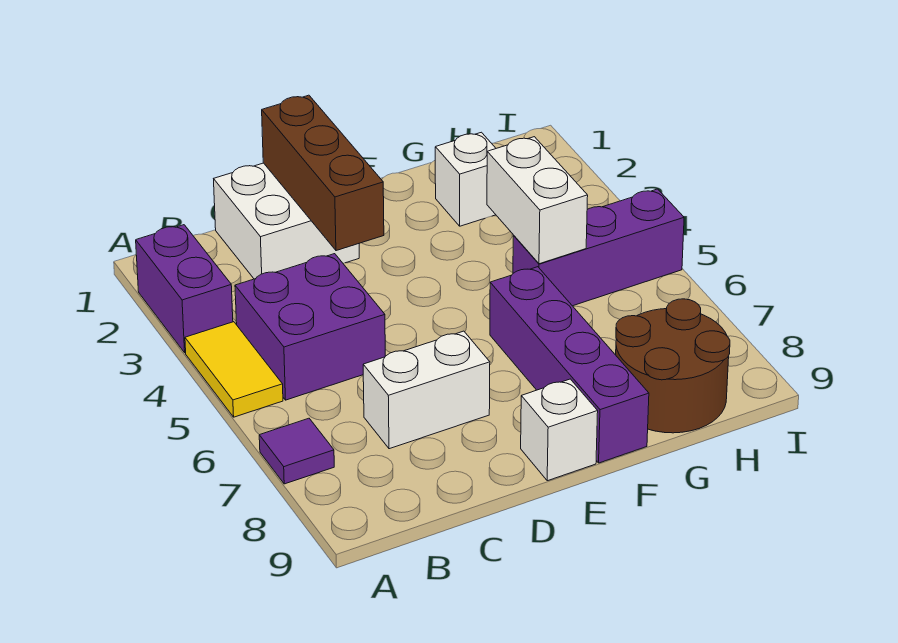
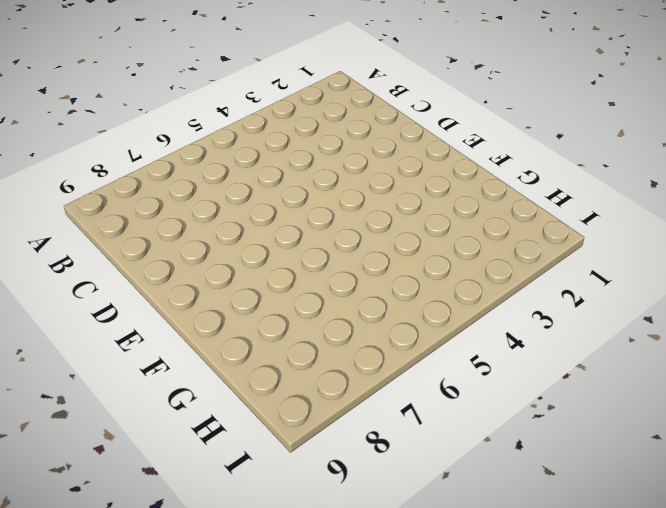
none -> purple brick A2:A3 level 1
none -> yellow tile A4:A5 level 1
none -> purple tile A7 level 1

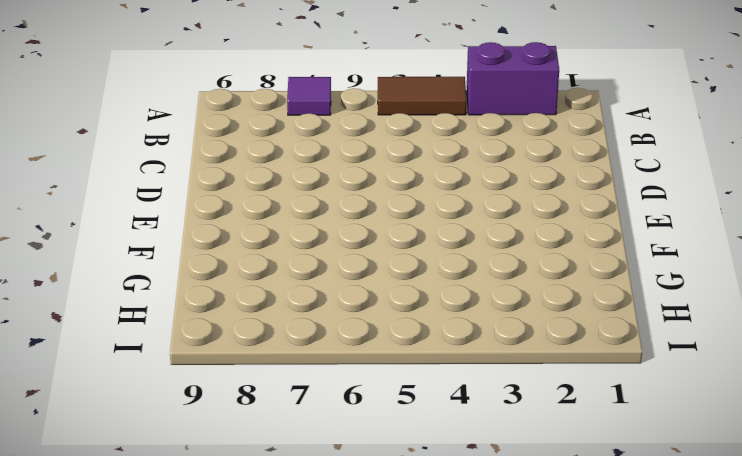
brown tile A4:A5 level 1 -> yellow tile A4:A5 level 1
none -> purple brick B4:C5 level 1
none -> white brick C1:D2 level 1
none -> white brick C7:D7 level 1

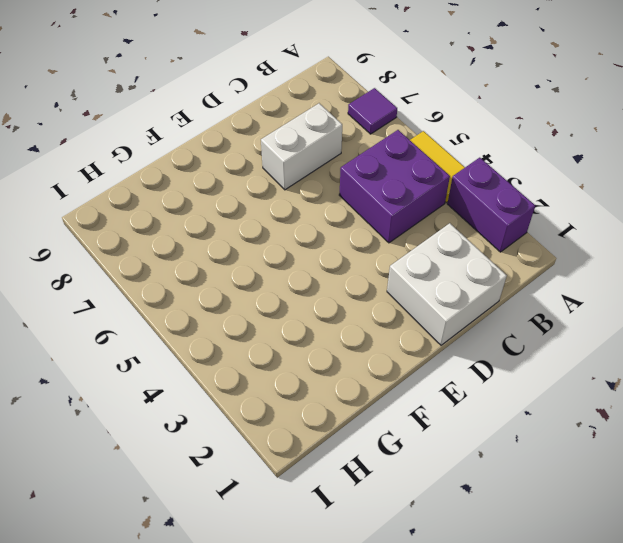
none -> white brick E9 level 1
none -> purple brick F6:F9 level 1
none -> white brick G2 level 1

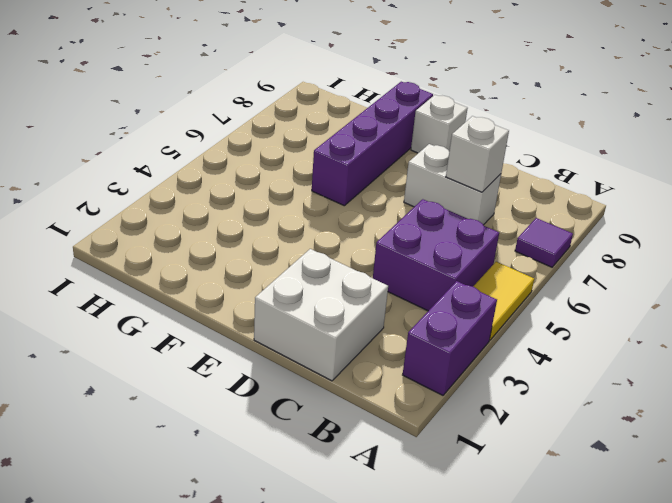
white brick C7 level 2 -> white brick G2 level 1
none -> purple brick G5:I5 level 1
none -> brown round brick G8:H9 level 1
none -> brown brick D1:D3 level 2

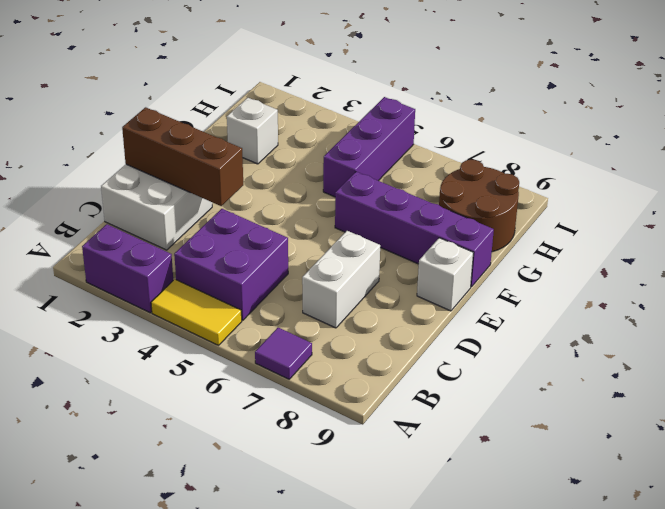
none -> white brick G4:G5 level 2

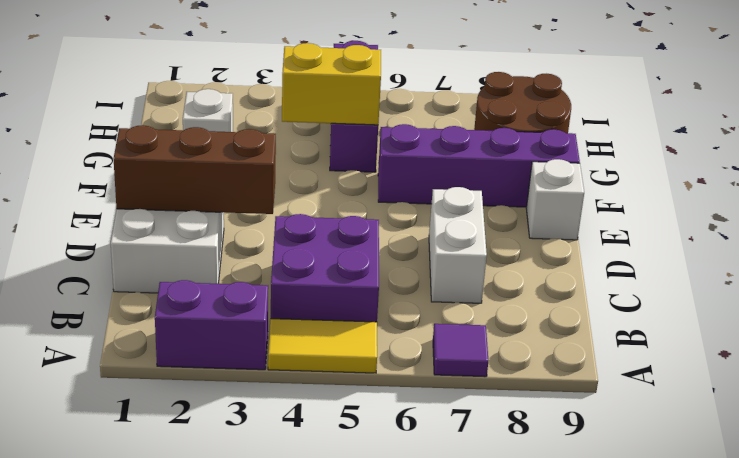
yellow brick G4:G5 level 2 -> white brick G4:G5 level 2

